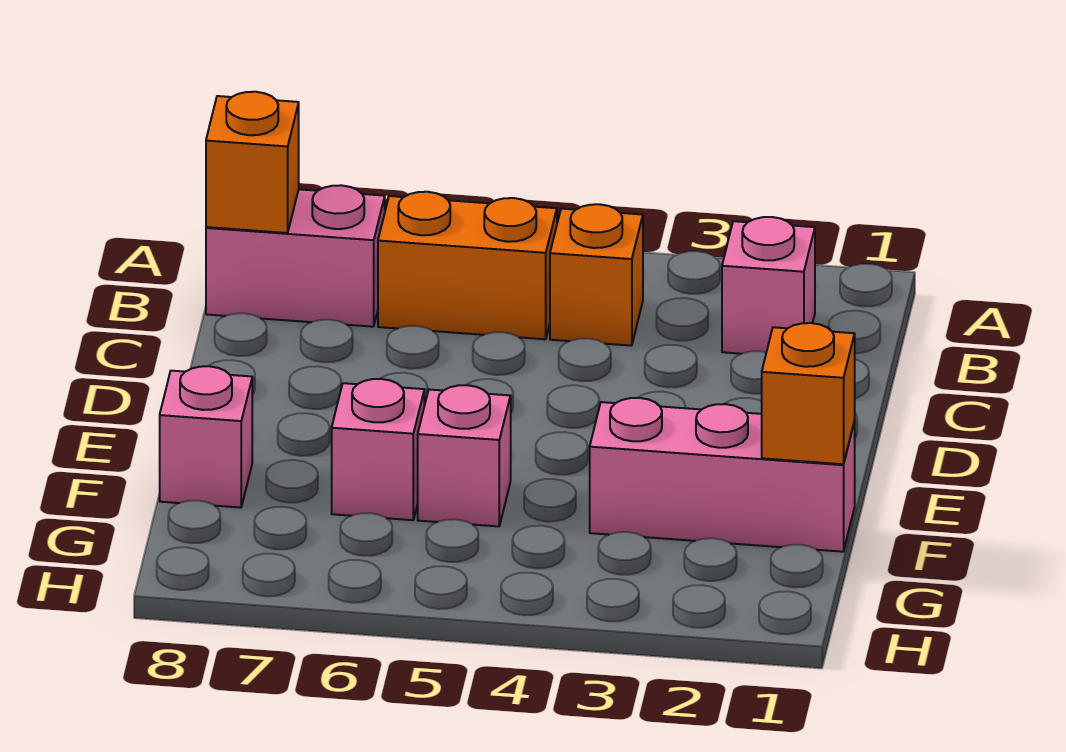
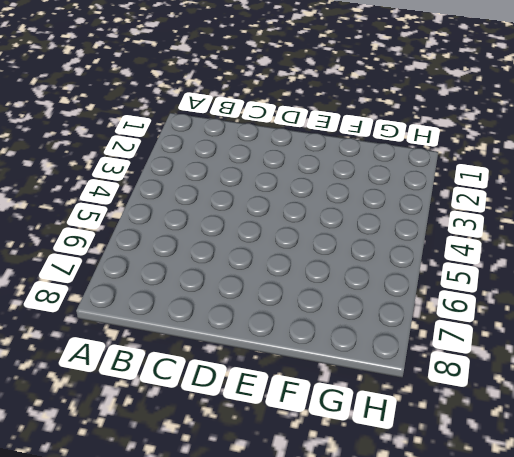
none -> pink brick B2 level 1
none -> orange brick B4 level 1

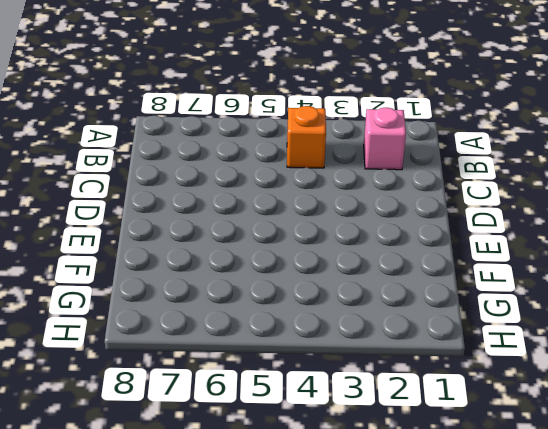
none -> orange brick B5:B6 level 1
none -> pink brick B7:B8 level 1

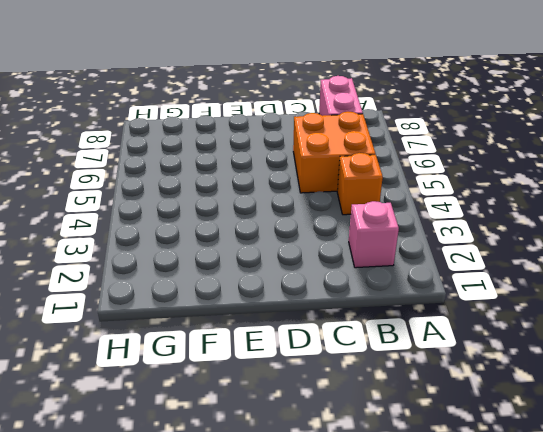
orange brick B5:C6 level 1 -> orange brick B5:B6 level 1
none -> pink brick F1:F3 level 1
none -> pink brick F5 level 1

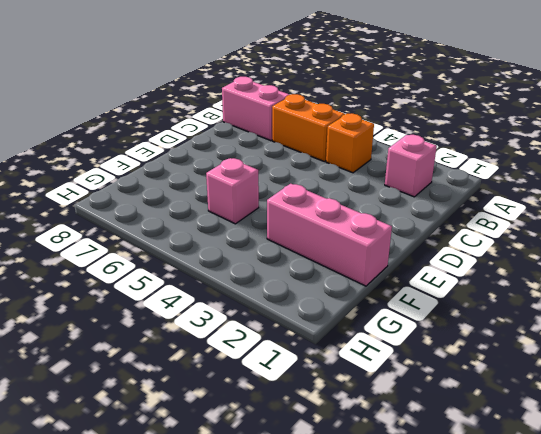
none -> pink brick F6 level 1
none -> pink brick F8 level 1

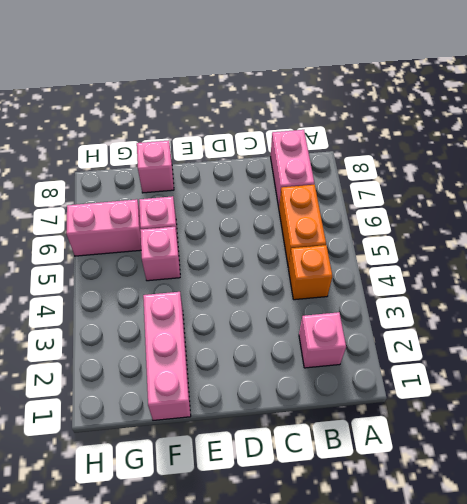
pink brick G6:H6 level 1 -> none
none -> orange brick B8 level 2
none -> orange brick F1 level 2

